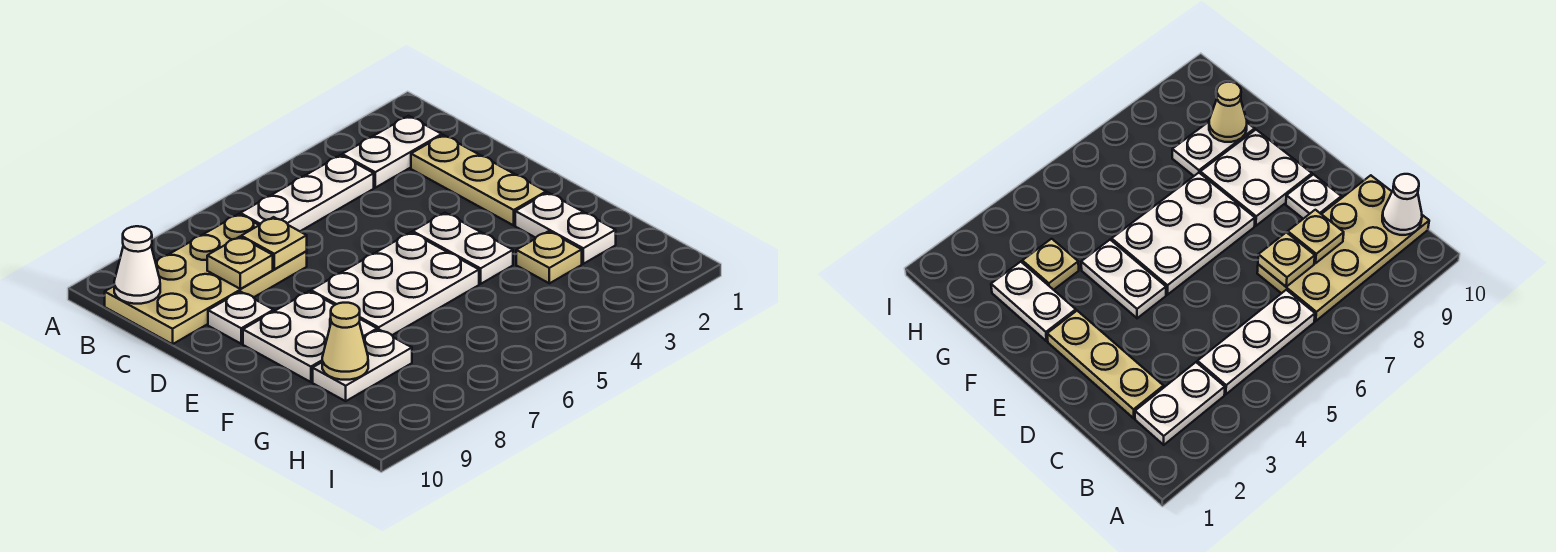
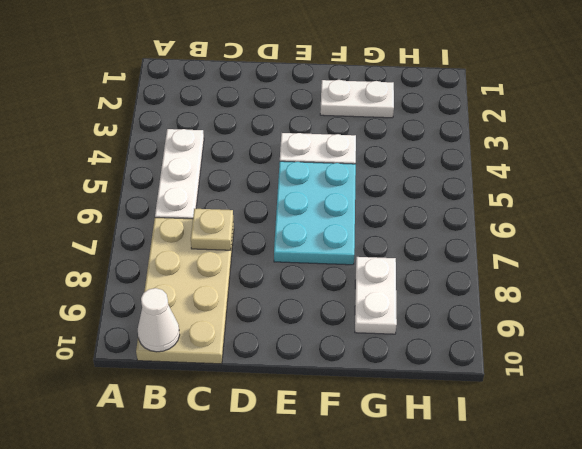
cyan plate E5:F7 level 1 -> white plate E5:F7 level 1
none -> white plate B2:B3 level 1
none -> tan plate C2:E2 level 1
none -> white plate D9 level 1

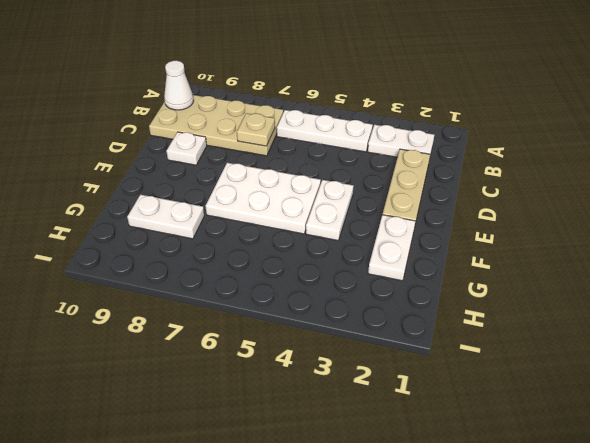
none -> white plate E8:F9 level 1
none -> tan plate G3 level 1
none -> tan plate C8 level 2

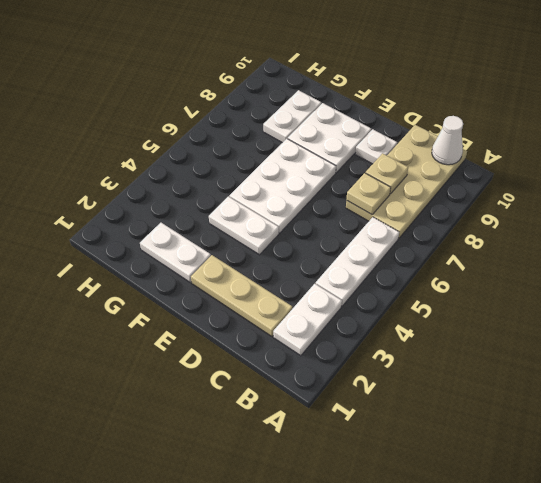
none -> tan plate G3 level 1
none -> tan cone G9 level 2

